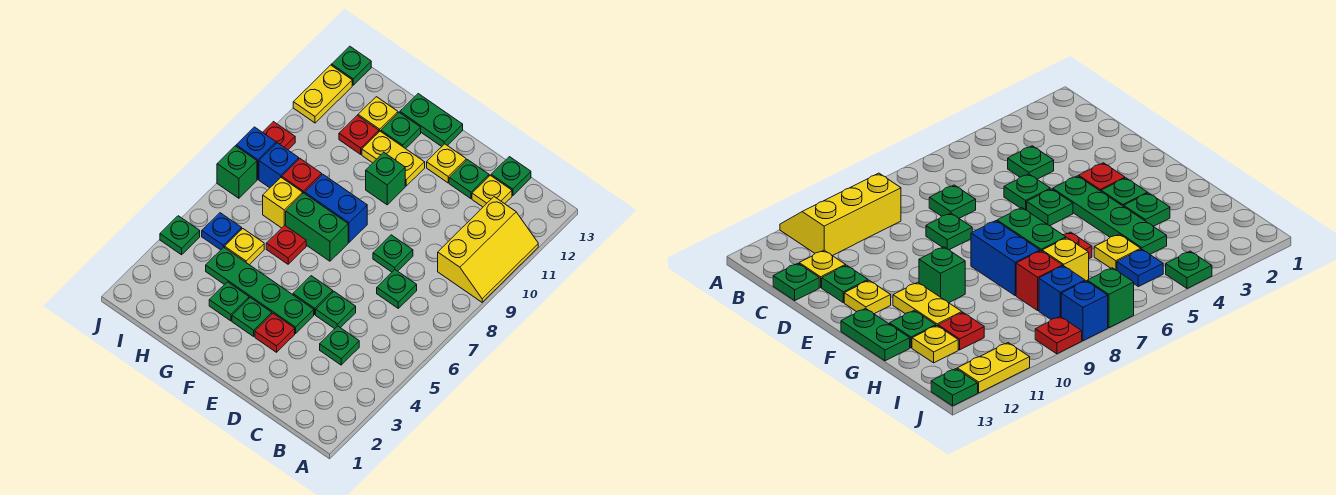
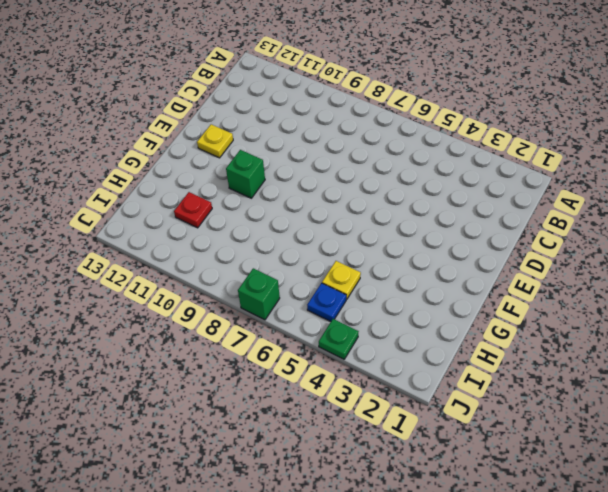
none -> yellow slope A9:B11 level 1 top B
none -> green plate C4 level 1
none -> green plate C7 level 1
none -> yellow plate C12 level 1

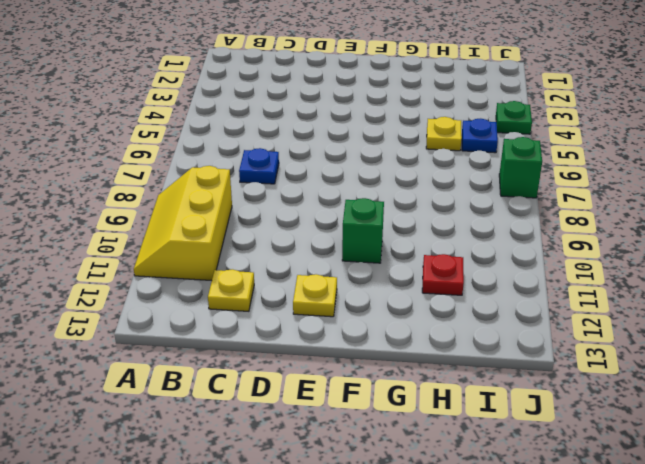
blue plate C7 level 1 -> green plate C7 level 1
none -> green plate C4 level 1
none -> green plate C13 level 1
none -> green plate D5 level 1
none -> green plate D8 level 1

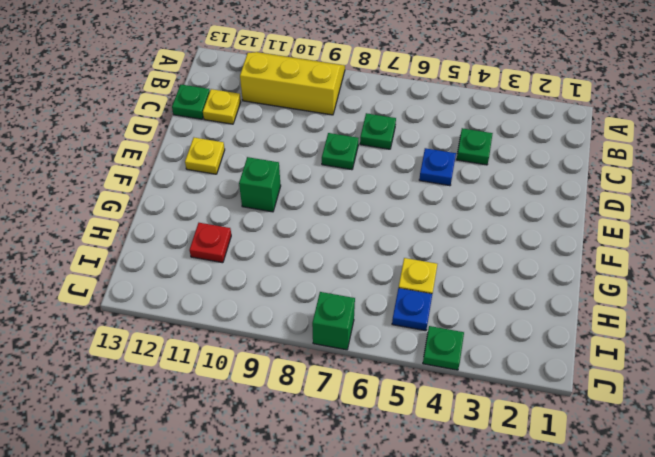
blue plate D5 level 1 -> green plate D5 level 1
none -> green plate D12 level 1
none -> red plate E3 level 1
none -> green plate E4:H4 level 1
none -> green plate E5 level 1

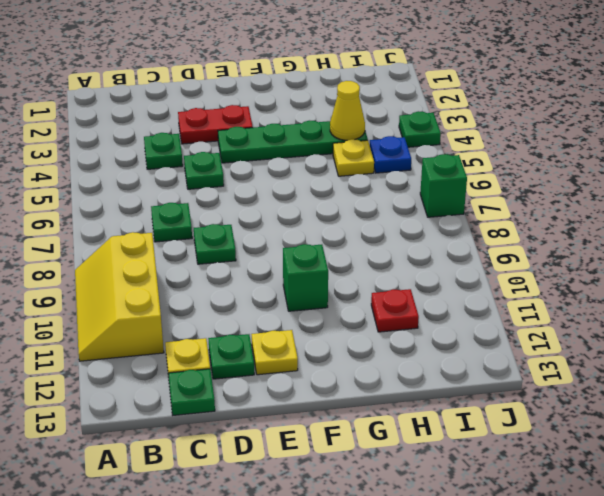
red plate D3:E3 level 1 -> red plate E3 level 1
yellow cone H4 level 2 -> none
none -> green plate E5 level 1
none -> green plate F3 level 1
none -> green brick F7:G7 level 1
none -> blue brick F8:G8 level 1

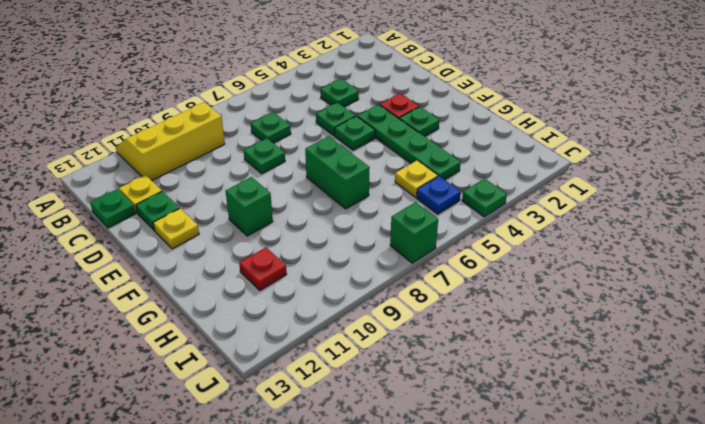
none -> blue brick F8:G8 level 1
none -> yellow plate F11:G11 level 1
none -> green plate F13:G13 level 1
none -> green plate G3 level 1

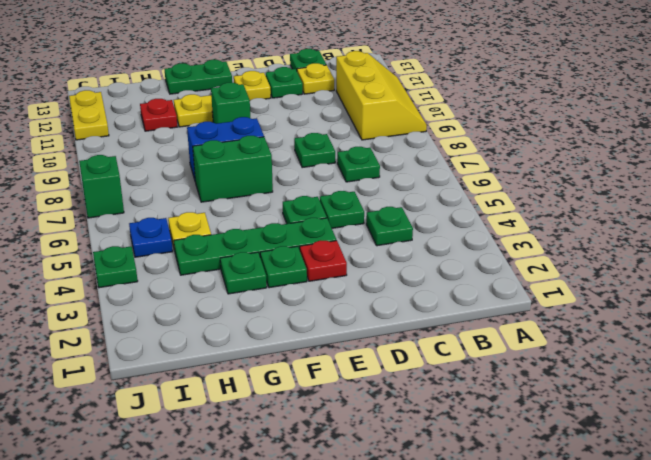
none -> red plate G6 level 1
none -> green plate G12 level 1
none -> yellow brick H7 level 1
none -> red brick H8 level 1

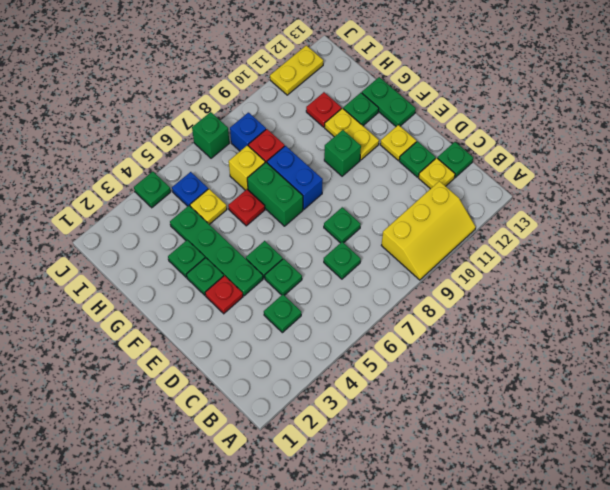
none -> yellow plate H12 level 1
none -> blue brick J8 level 1
none -> red plate J9 level 1
none -> green plate J13 level 1

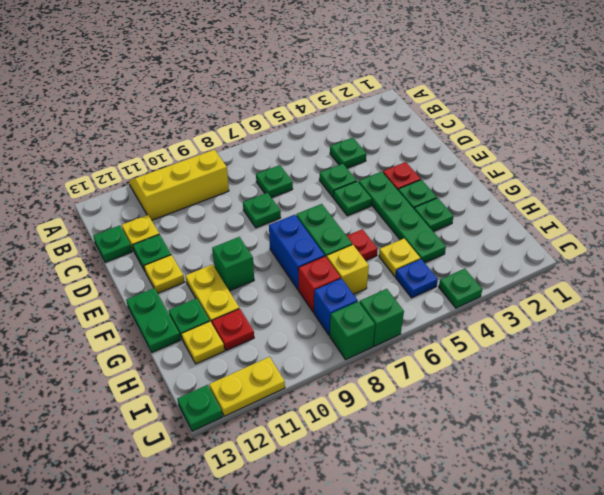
green brick J8 level 1 -> blue brick J8 level 1
none -> red plate J9 level 1

